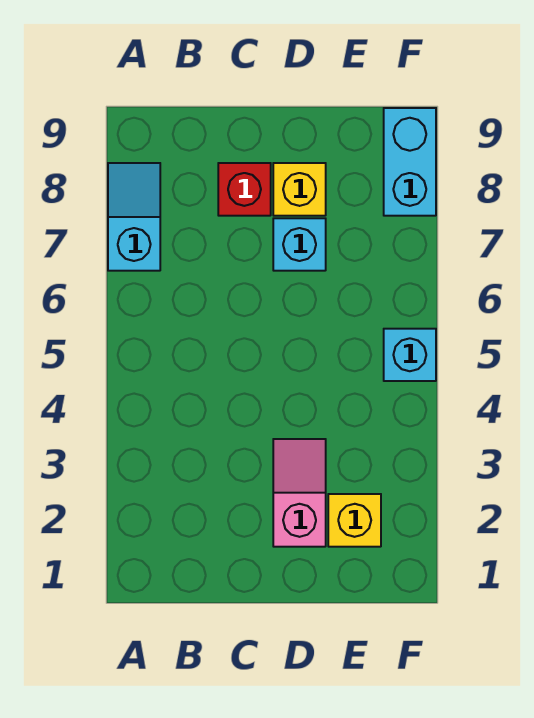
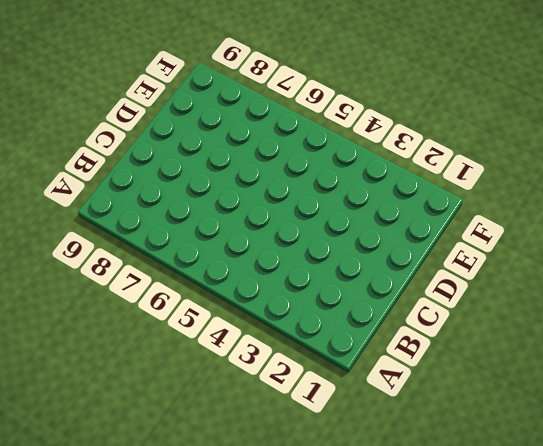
none -> cyan slope A7:A8 level 1 top 7
none -> red brick C8 level 1

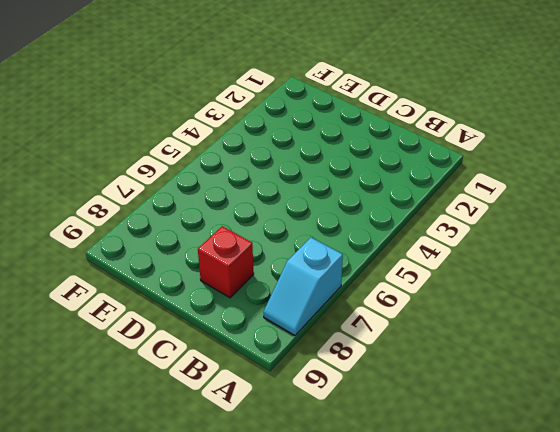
none -> pink slope D2:D3 level 1 top 2
none -> cyan brick D7 level 1

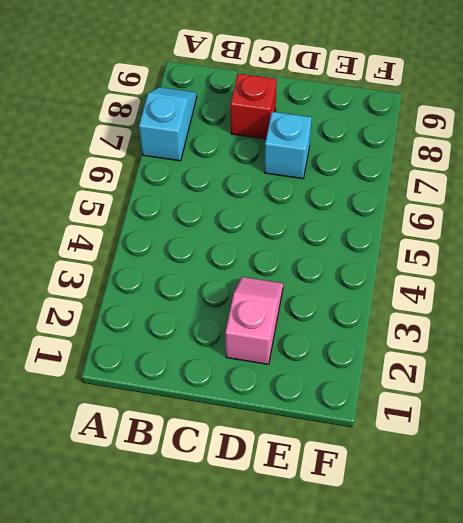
none -> yellow brick D8 level 1
none -> yellow brick E2 level 1

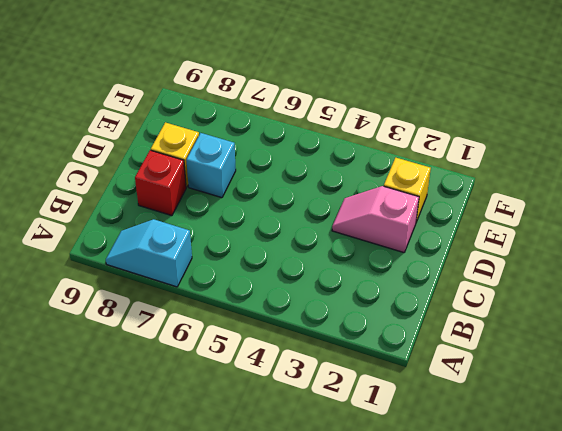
none -> cyan brick F5 level 1
none -> cyan brick F8:F9 level 1

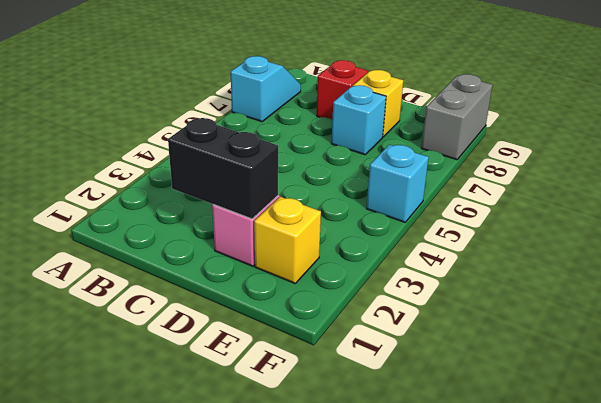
black brick C2:D2 level 2 -> none
grey brick F8:F9 level 1 -> cyan brick F8:F9 level 1

